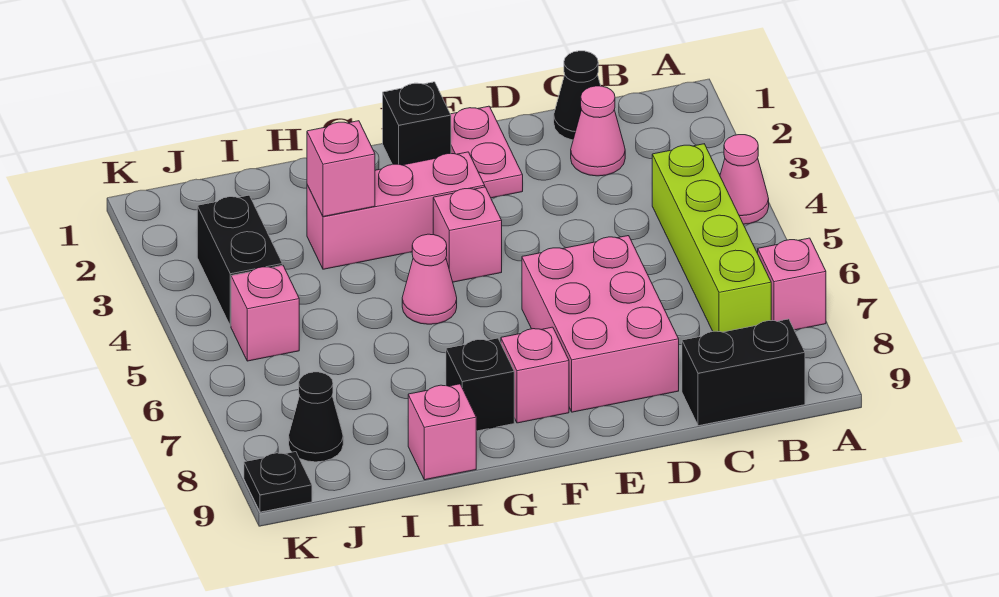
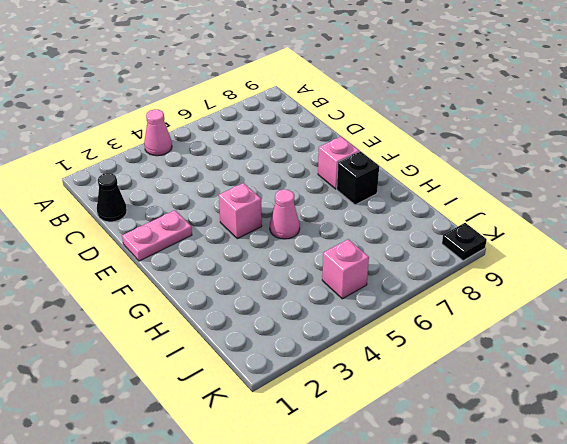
none -> pink brick A7 level 1
none -> lime brick B4:B7 level 1
none -> black brick B9:C9 level 1

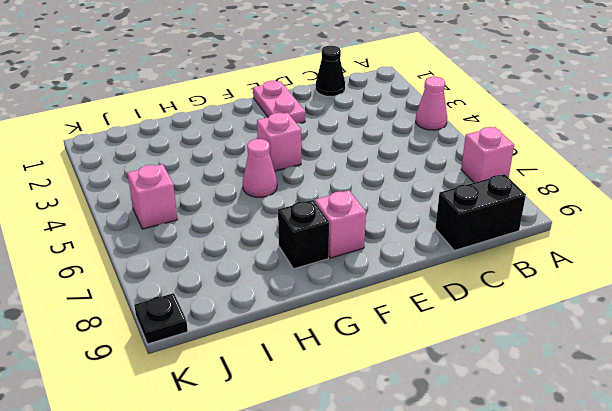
none -> lime brick B4:B7 level 1
none -> pink cone C2 level 1
none -> pink brick D6:E8 level 1

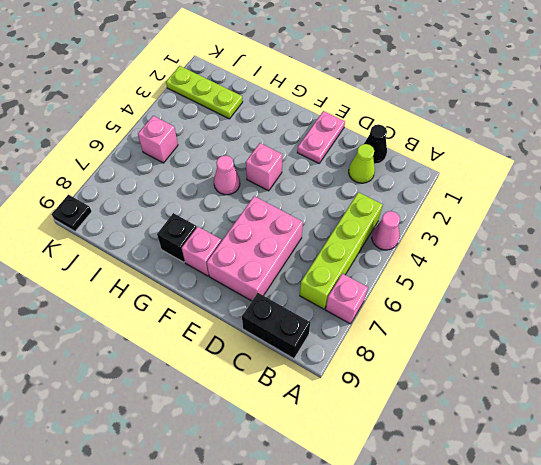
lime cone C2 level 1 -> pink cone C2 level 1
lime plate I2:K2 level 1 -> none
none -> black brick F1 level 1
none -> pink brick F3:H3 level 1
none -> pink brick H9 level 1

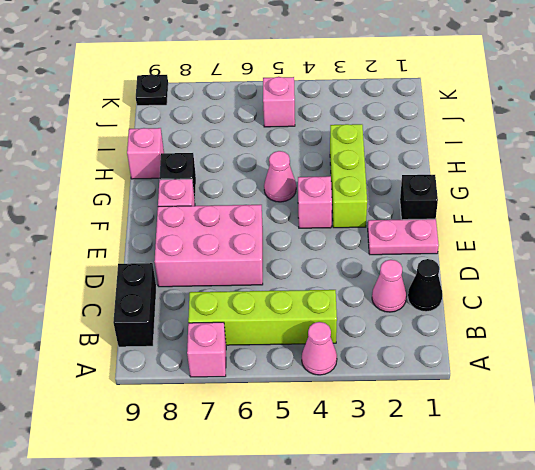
lime brick F3:H3 level 1 -> pink brick F3:H3 level 1
none -> black brick J3:J4 level 1
none -> black cone J8 level 1
none -> pink brick H3 level 2

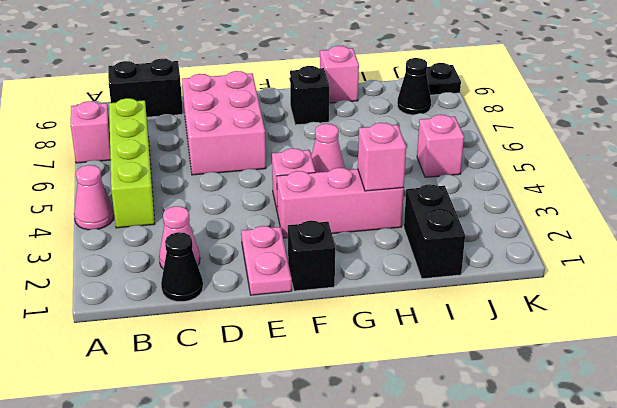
black brick I1:I2 level 1 -> black brick J3:J4 level 1
none -> pink brick F8 level 1

